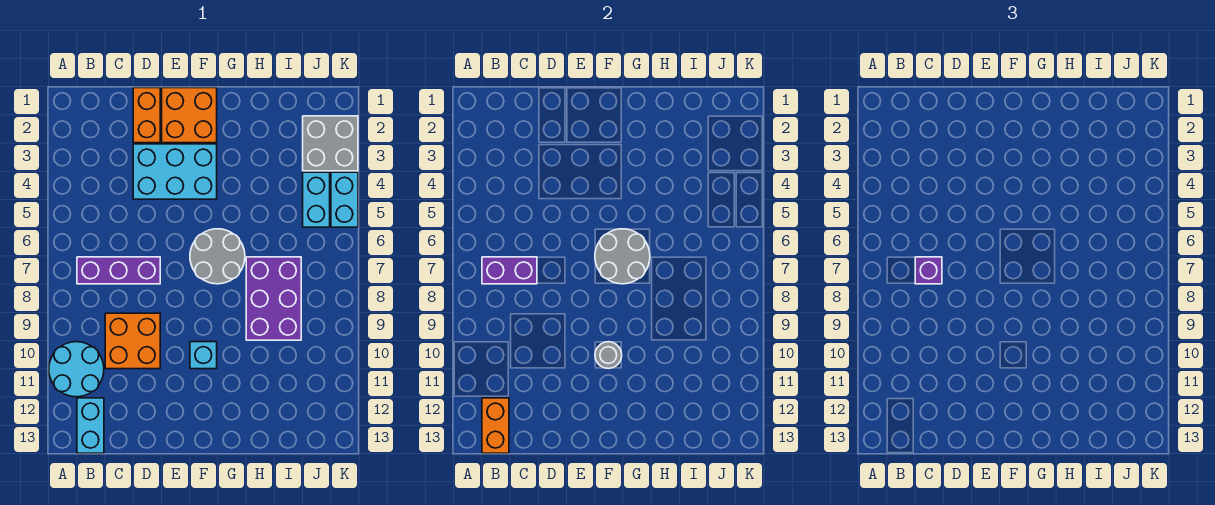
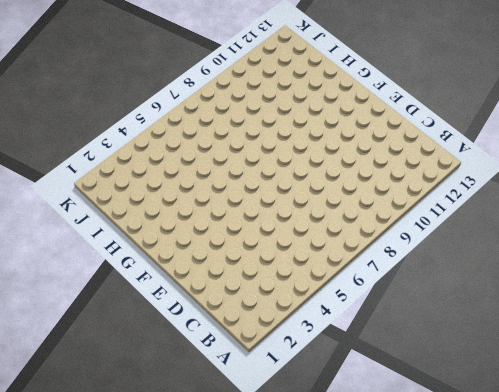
none -> cyan round brick A10:B11 level 1
none -> purple brick B7:D7 level 1
none -> cyan brick B12:B13 level 1

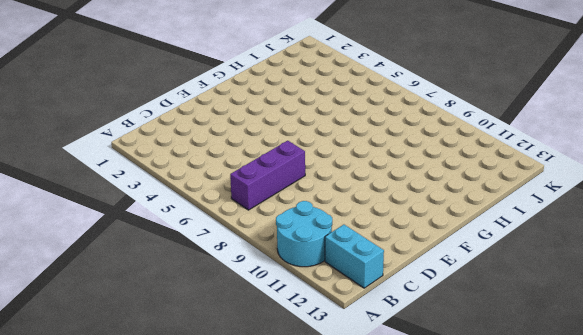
none -> orange brick C9:D10 level 1
none -> orange brick D1:D2 level 1
none -> cyan brick D3:F4 level 1

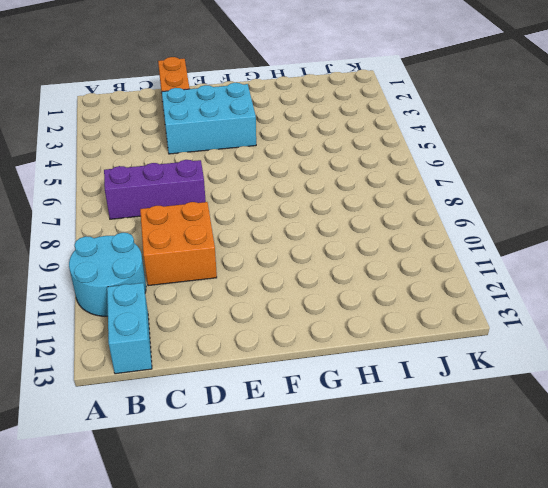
none -> orange brick E1:F2 level 1
none -> grey round brick F6:G7 level 1
none -> cyan brick F10 level 1

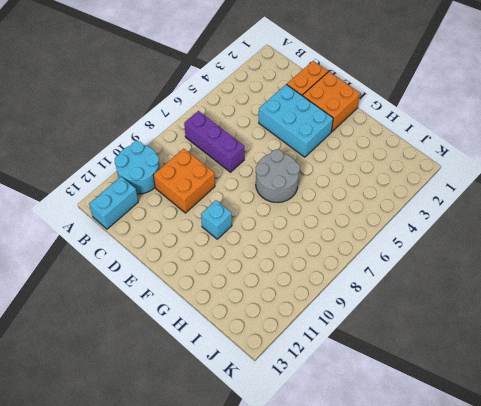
none -> purple brick H7:I9 level 1
none -> grey brick J2:K3 level 1
none -> cyan brick J4:J5 level 1

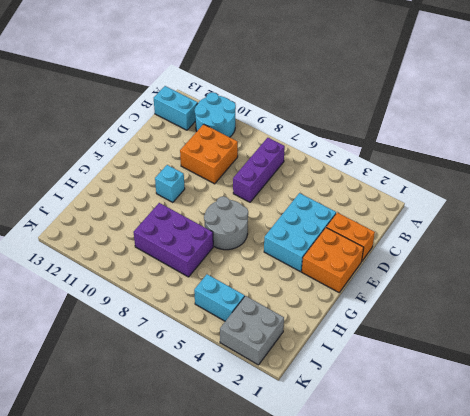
none -> cyan brick K4:K5 level 1
none -> purple brick B7:C7 level 2
none -> orange brick B12:B13 level 2

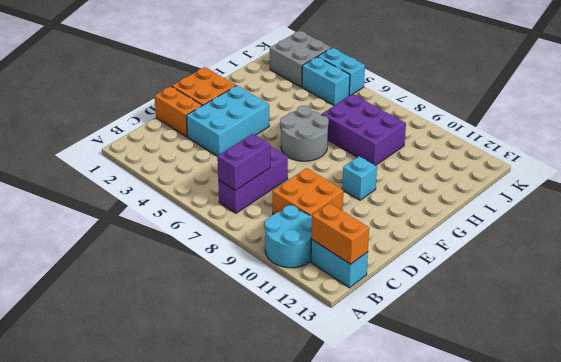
none -> grey round brick F6:G7 level 2
none -> grey round brick F10 level 2
none -> purple brick C7 level 3

